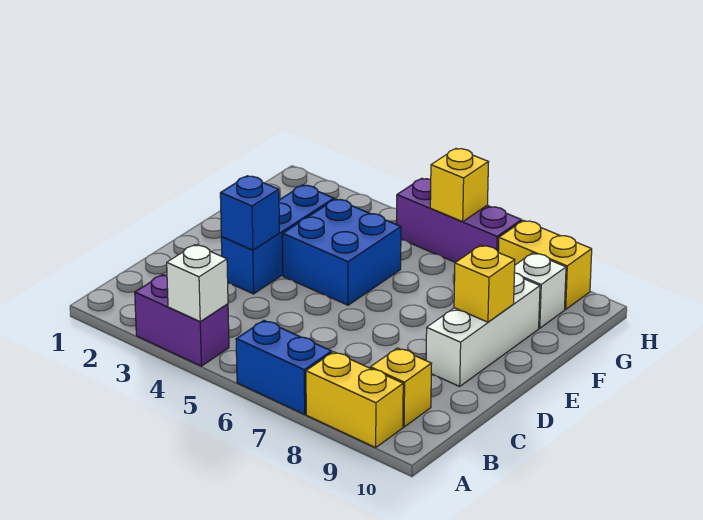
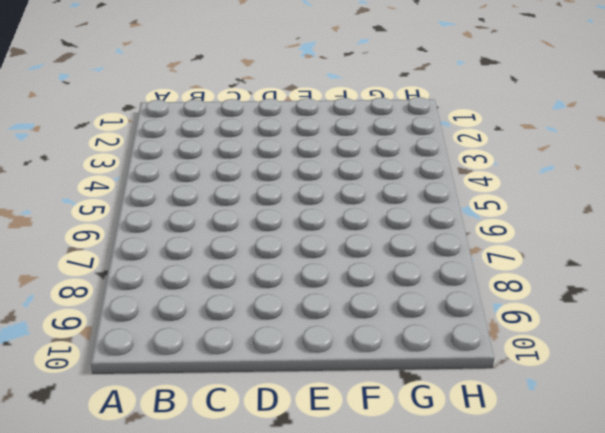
none -> purple brick A3:A4 level 1
none -> blue brick A6:A7 level 1
none -> yellow brick A8:A9 level 1

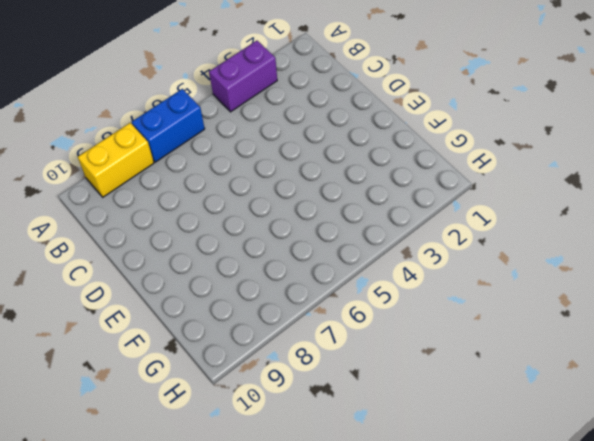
none -> yellow brick B9 level 1
none -> blue brick D3:F3 level 1
none -> white brick D9:F9 level 1

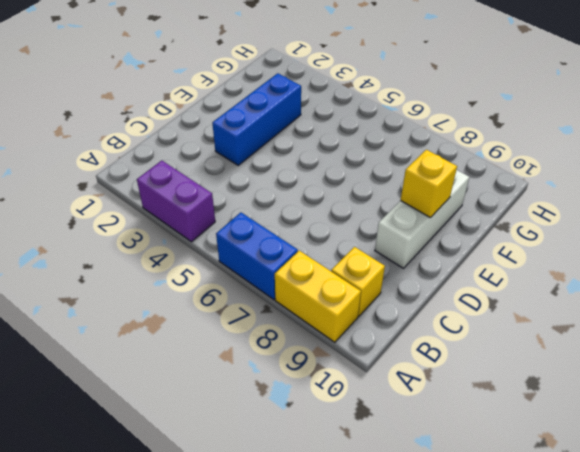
none -> blue brick E4:F5 level 1
none -> white brick G9 level 1
none -> purple brick H5:H7 level 1

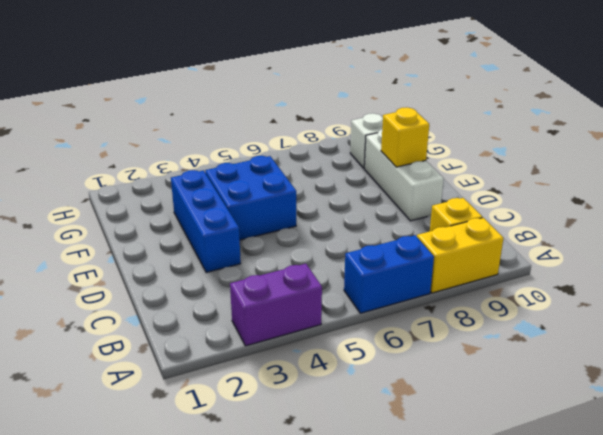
none -> purple brick H5:H7 level 1
none -> yellow brick H8:H9 level 1
none -> white brick A4 level 2

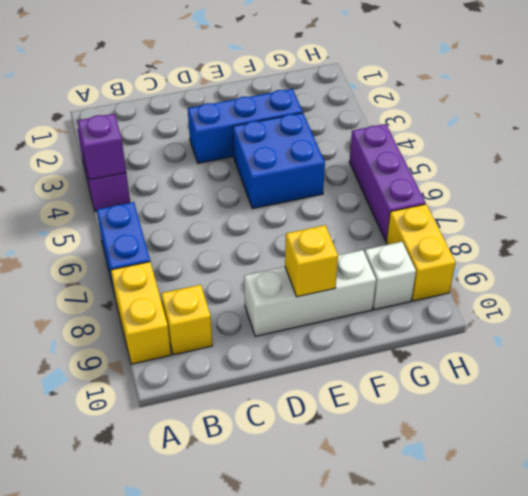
purple brick A4 level 2 -> white brick A4 level 2
none -> blue brick D3 level 2
none -> yellow brick H6 level 2

